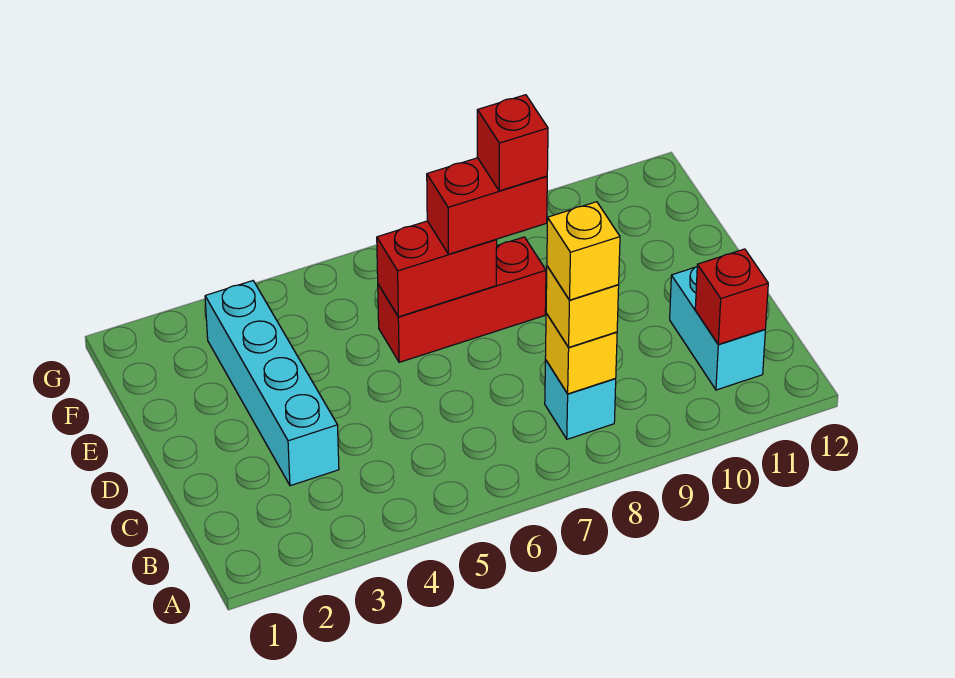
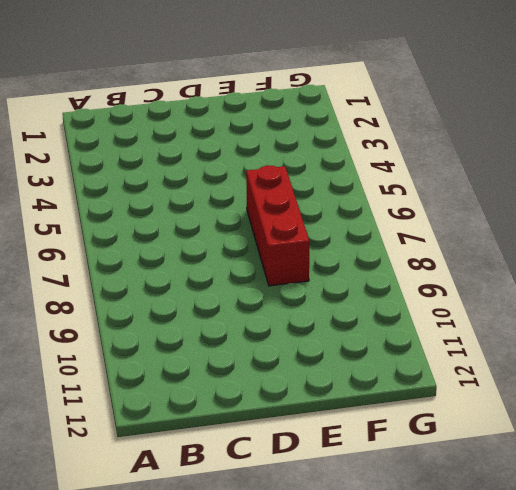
none -> cyan brick B8 level 1
none -> cyan brick B11:C11 level 1

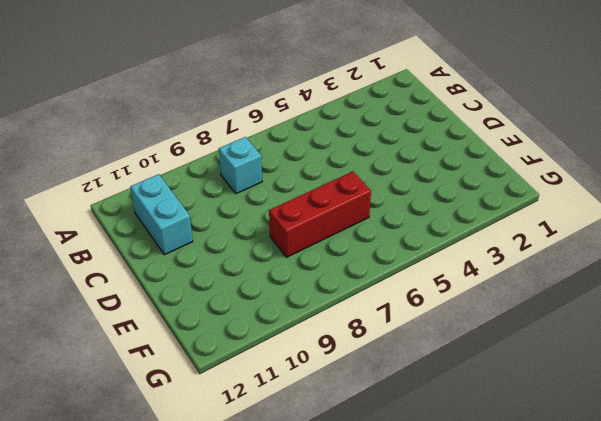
none -> cyan brick C3:F3 level 1
none -> yellow brick B8 level 2

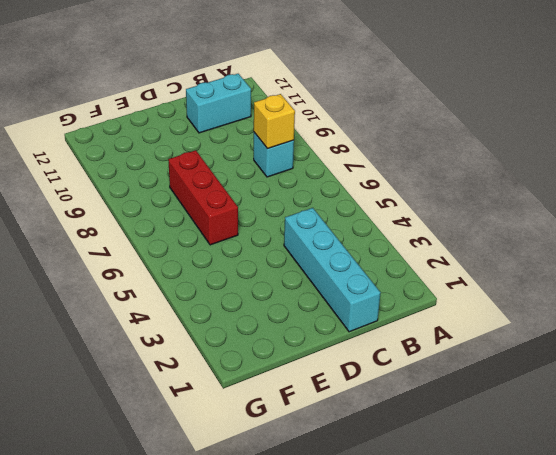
cyan brick C1:C4 level 1 -> cyan brick C3:F3 level 1
none -> red brick B11 level 2
none -> red brick E6:E7 level 2

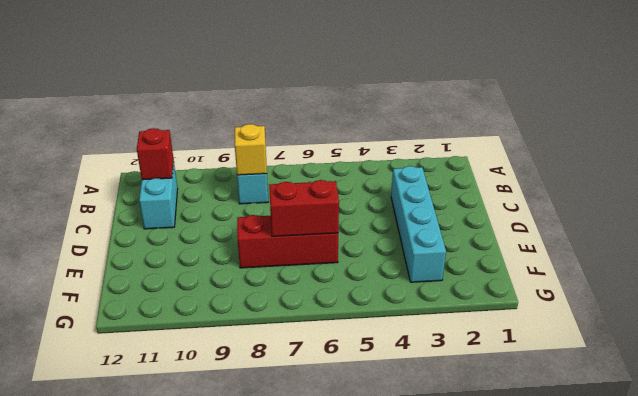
none -> yellow brick B8 level 3
none -> red brick E7:E8 level 3

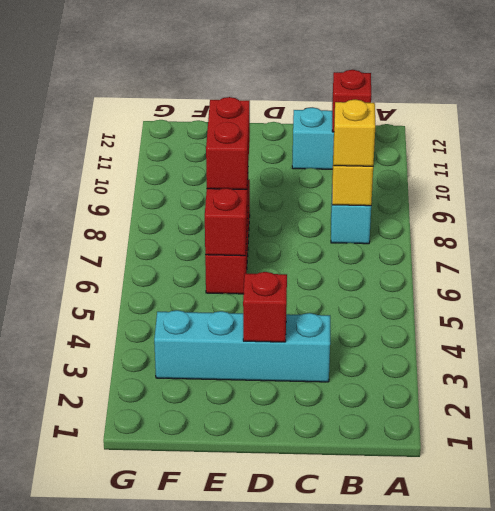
red brick D3 level 2 -> red brick E8 level 4
none -> yellow brick B8 level 4

